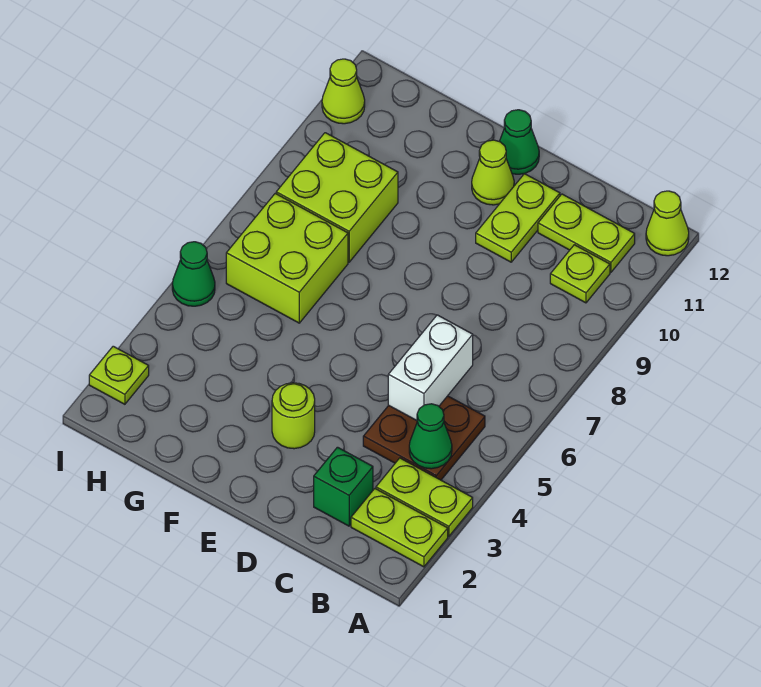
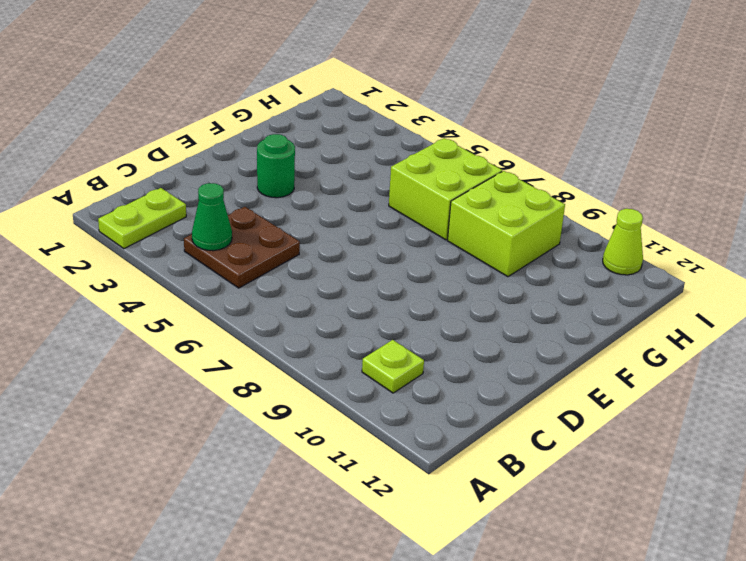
green round brick E3 level 1 -> lime round brick E3 level 1
none -> lime plate A3:B3 level 1
none -> lime cone A12 level 1
none -> lime plate B11:C11 level 1

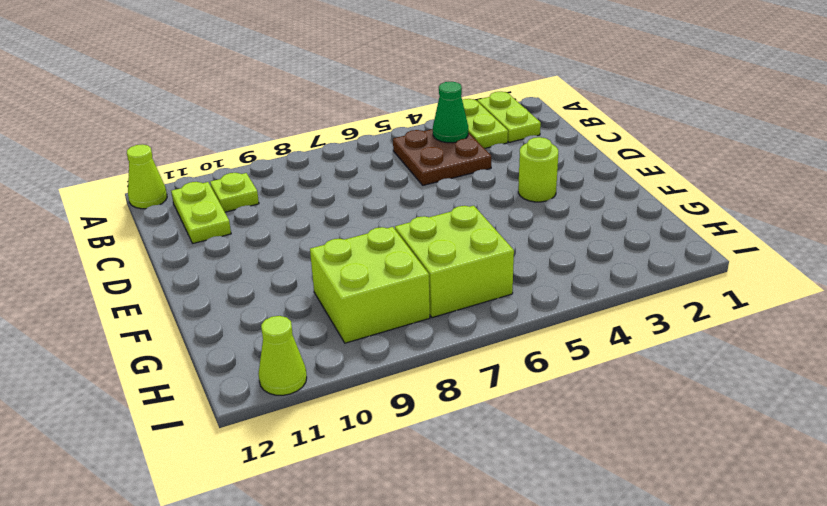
none -> green brick C2 level 1
none -> lime plate D10:D11 level 1
none -> lime cone E11 level 1

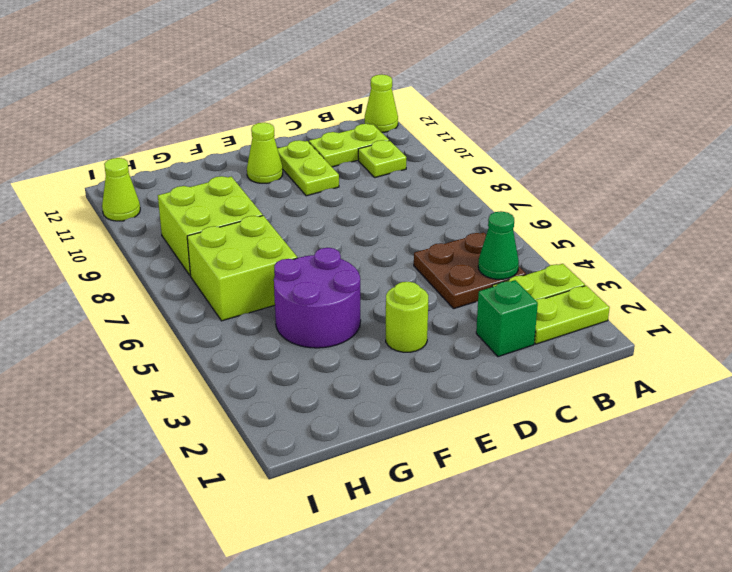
purple round brick F4:G5 level 1 -> none
none -> green cone E12 level 1
none -> lime plate I2 level 1
none -> green cone I5 level 1

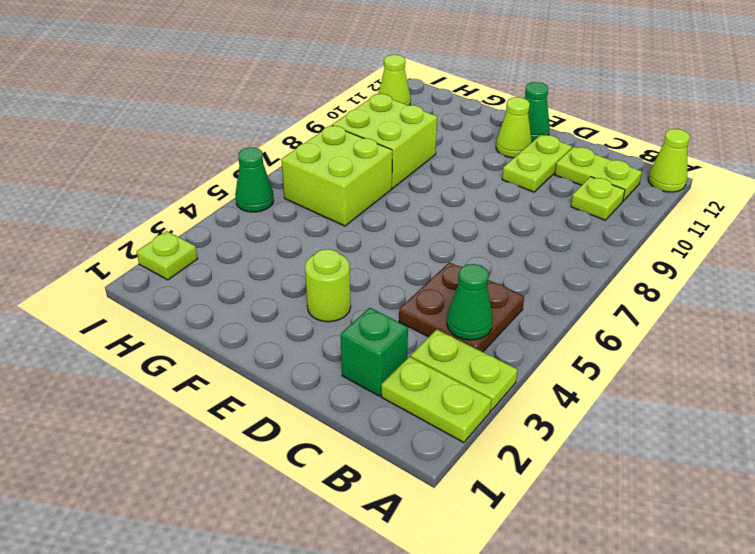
none -> white brick C5:C6 level 2

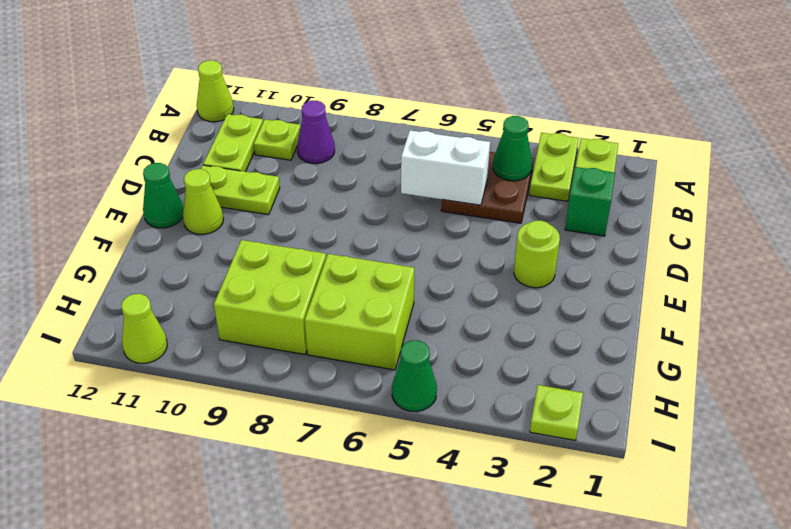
purple cone B9 level 1 -> none

